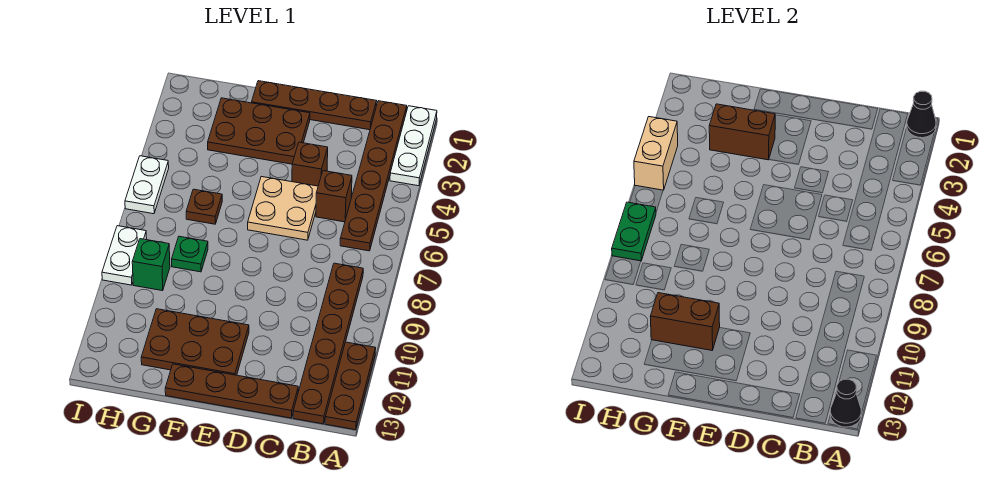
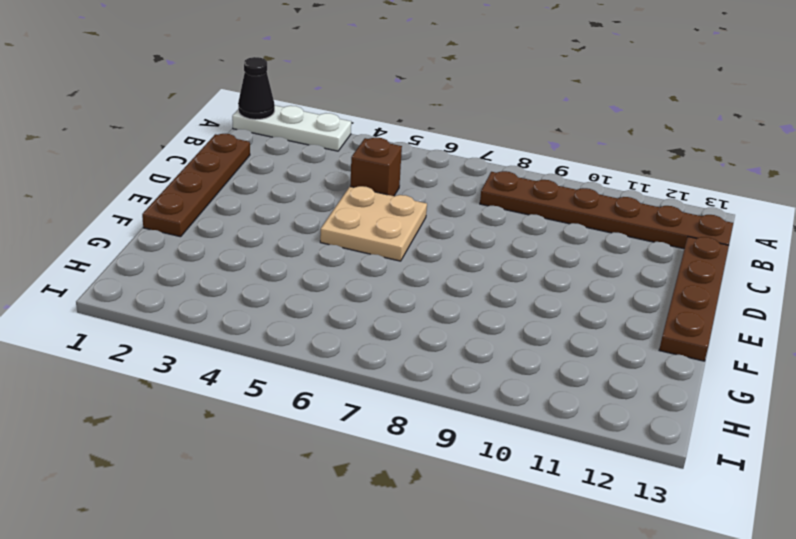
none -> brown plate A11:A13 level 1
none -> brown plate B1:B6 level 1
none -> brown brick D4 level 1

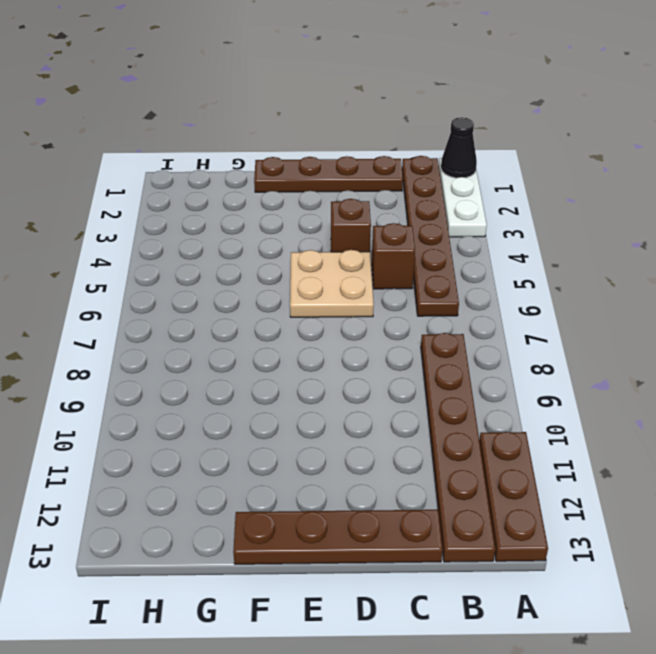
none -> brown plate E2:G3 level 1
none -> brown plate E11:G12 level 1
none -> brown plate G6 level 1

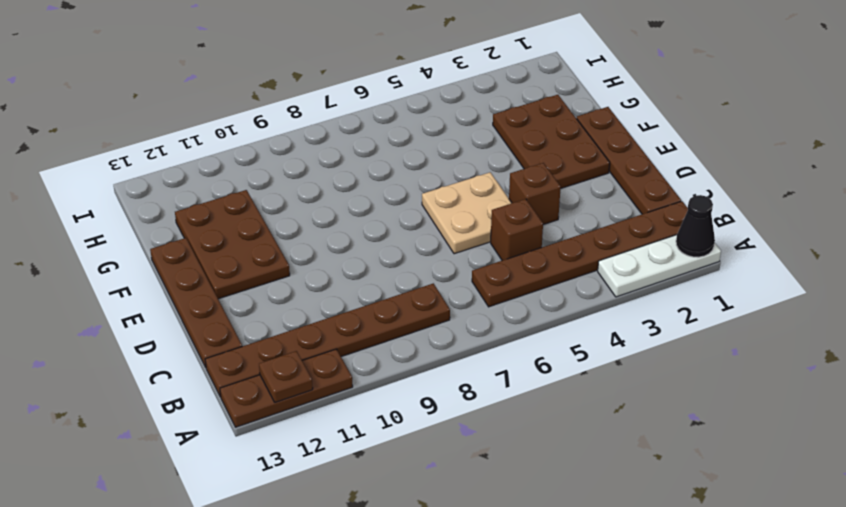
brown plate A12 level 2 -> brown plate G6 level 1
none -> green plate G8 level 1
none -> green brick H9 level 1
none -> white plate I5:I6 level 1

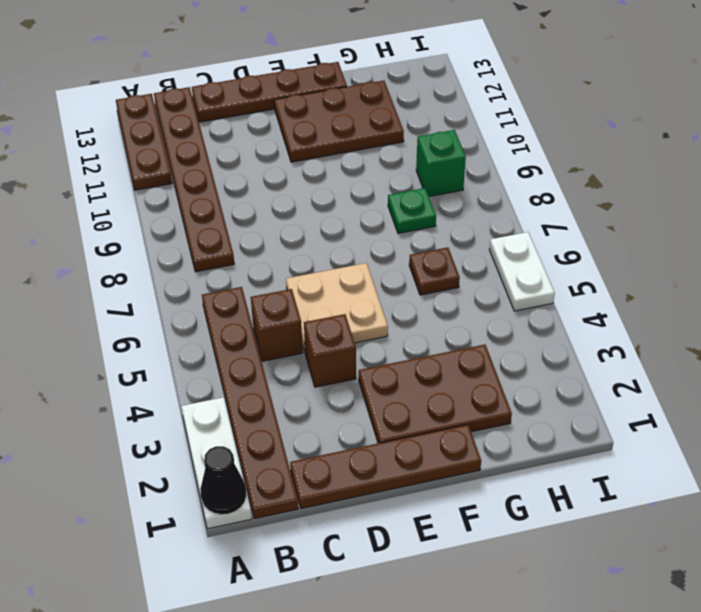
none -> white plate I8:I9 level 1
none -> black cone A13 level 2
none -> brown brick F3:G3 level 2

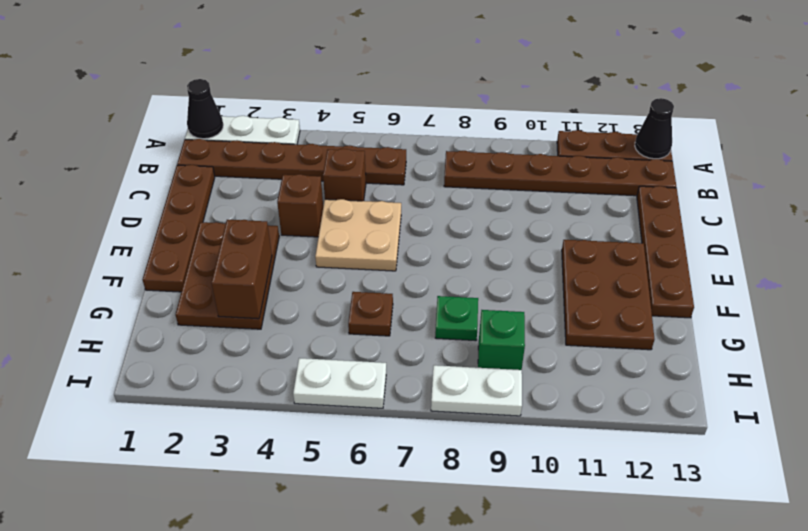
none -> brown brick F11:G11 level 2
none -> tan brick I4:I5 level 2
none -> green plate I7:I8 level 2

